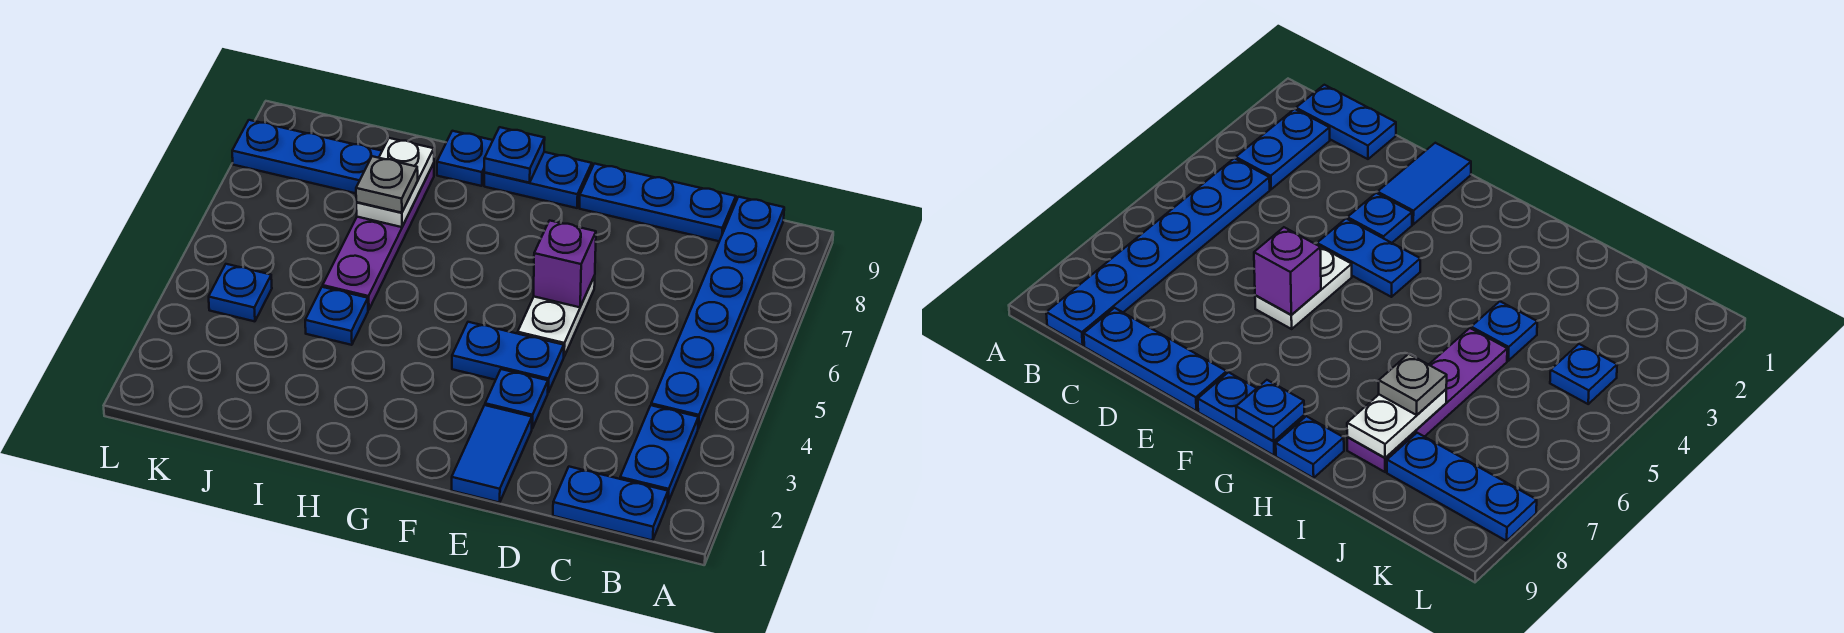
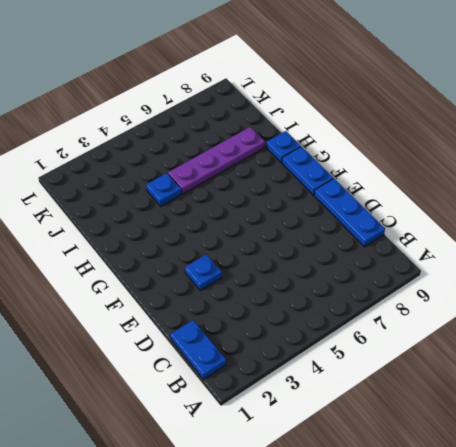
none -> blue plate B2:B3 level 1
none -> blue plate B4:B9 level 1
none -> blue tile E1:E2 level 1

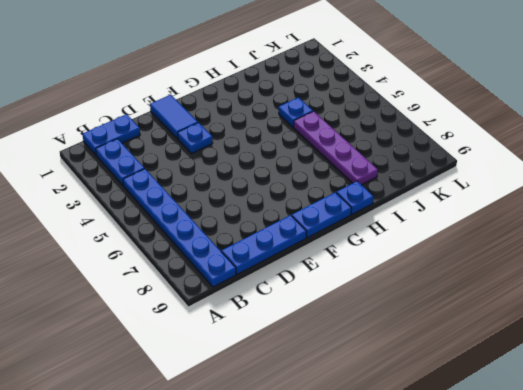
none -> blue plate E4:F4 level 1
none -> white plate E5:E6 level 1
none -> blue plate J8:L8 level 1

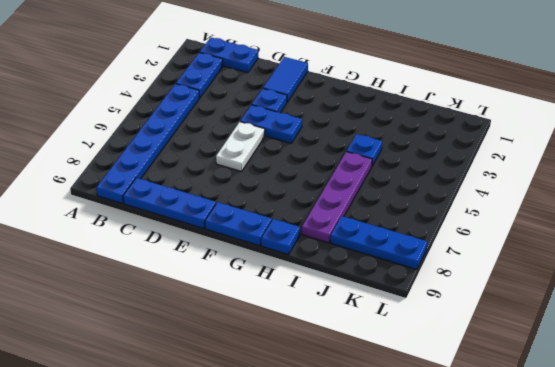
none -> blue plate K4 level 1
none -> purple brick E6 level 2
none -> blue plate G9 level 2

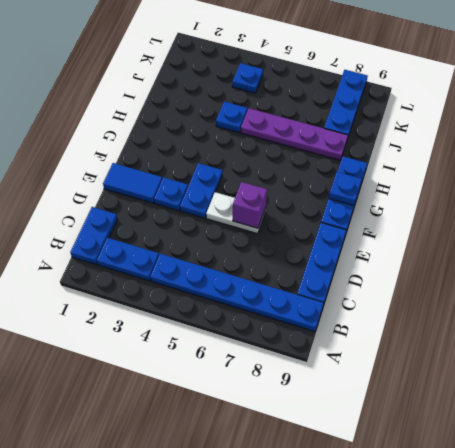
none -> white plate I7:I8 level 2
none -> grey plate I7 level 3

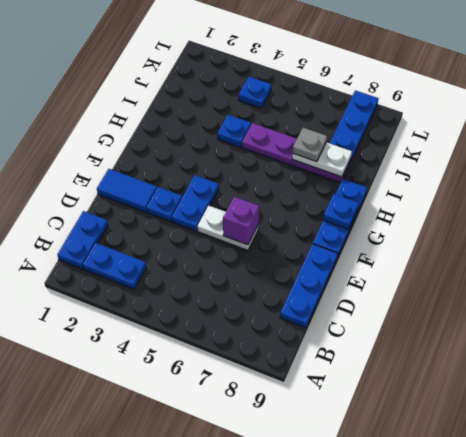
none -> blue plate B4:B9 level 1

